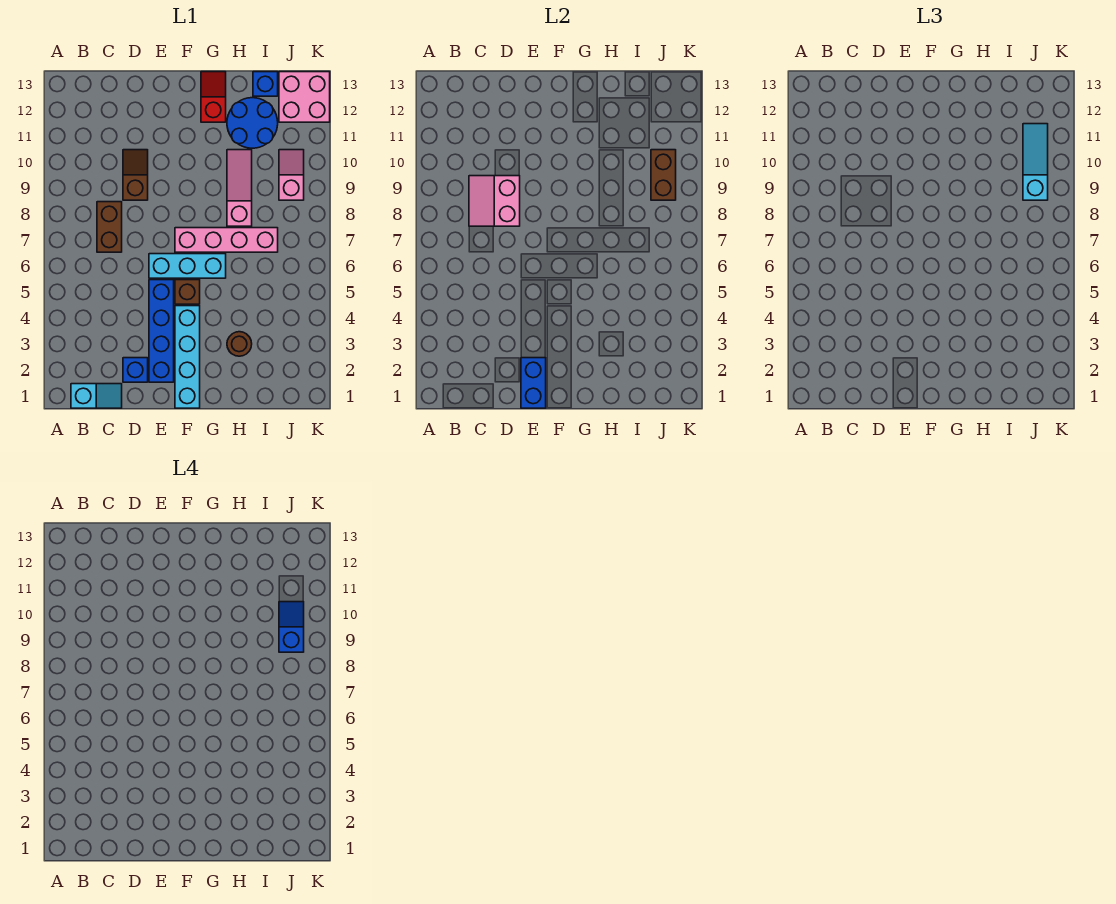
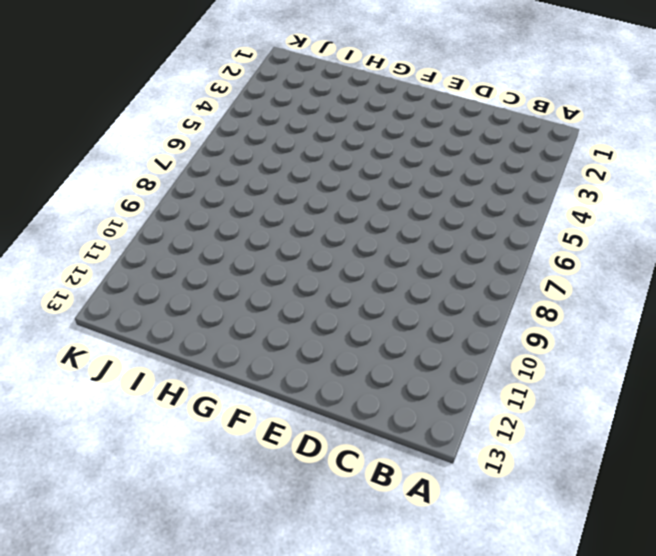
none -> cyan slope B1:C1 level 1 top B
none -> brown brick C7:C8 level 1
none -> blue brick D2 level 1

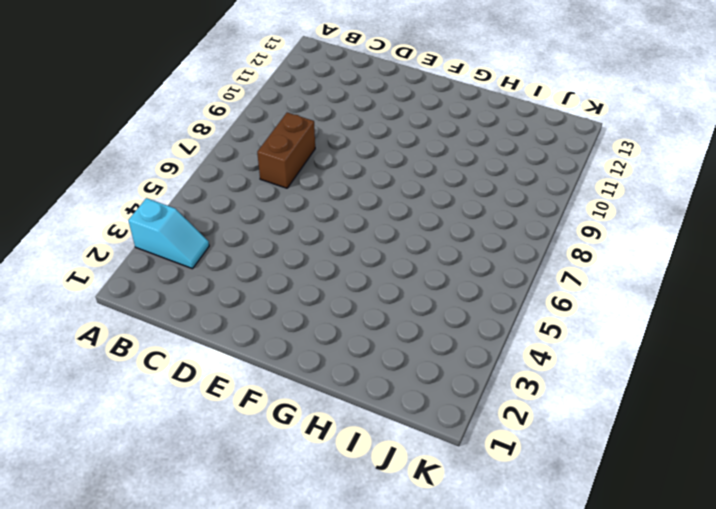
cyan slope A3:B3 level 1 top A -> cyan slope B1:C1 level 1 top B
none -> blue brick D2 level 1
none -> brown slope D9:D10 level 1 top 9
none -> blue brick E2:E5 level 1

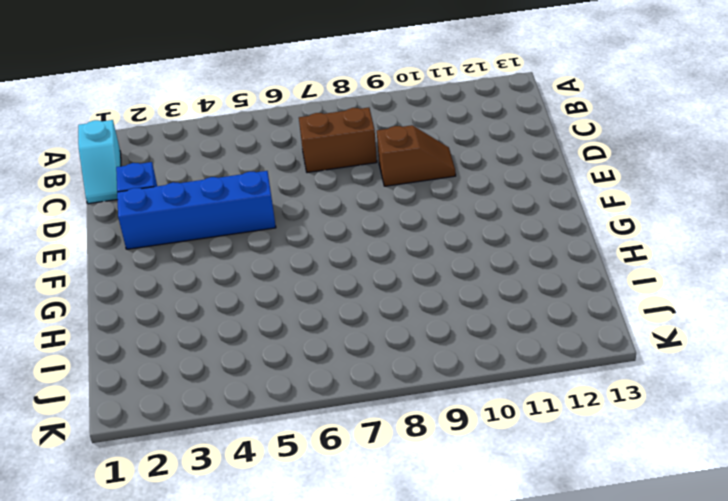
none -> cyan brick E6:G6 level 1
none -> cyan brick F1:F4 level 1
none -> brown brick F5 level 1

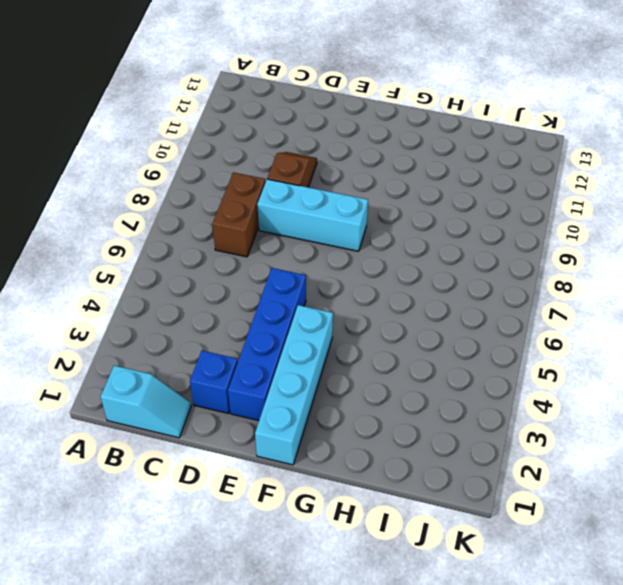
cyan brick D8:F8 level 1 -> cyan brick E6:G6 level 1
none -> brown brick F5 level 1
none -> pink brick F7:I7 level 1
none -> red slope G12:G13 level 1 top 12

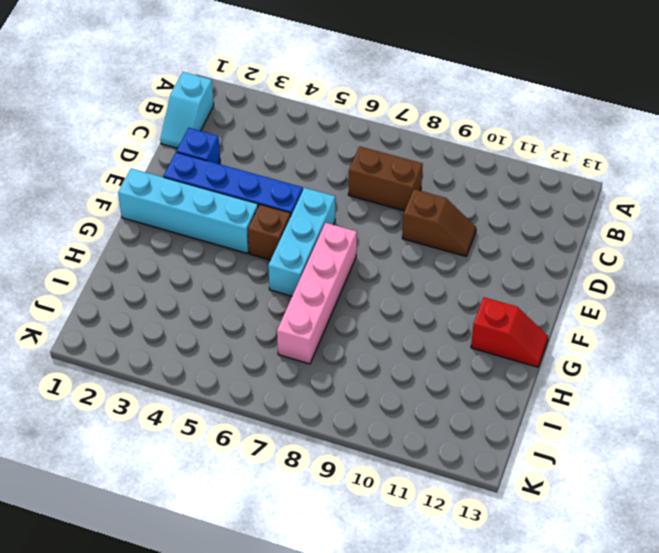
none -> brown round brick H3 level 1
none -> pink slope H8:H10 level 1 top 8
none -> blue round brick H11:I12 level 1

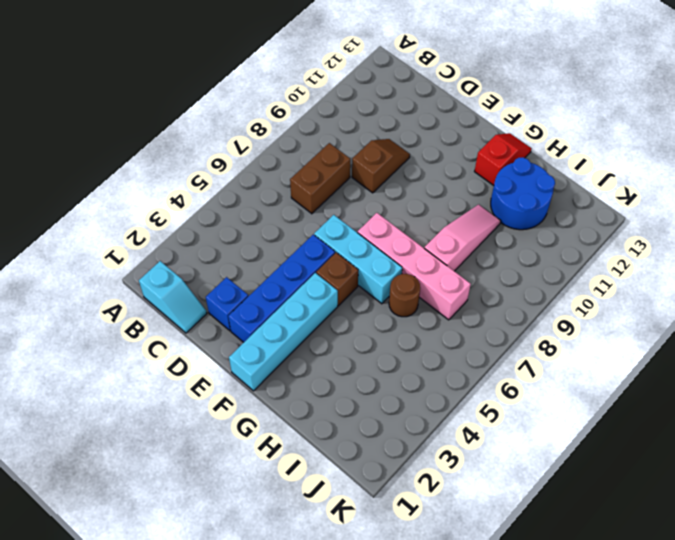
brown round brick H6 level 1 -> brown round brick H3 level 1
none -> blue brick I13 level 1
none -> pink slope J9:J10 level 1 top 9
none -> pink brick J12:K13 level 1

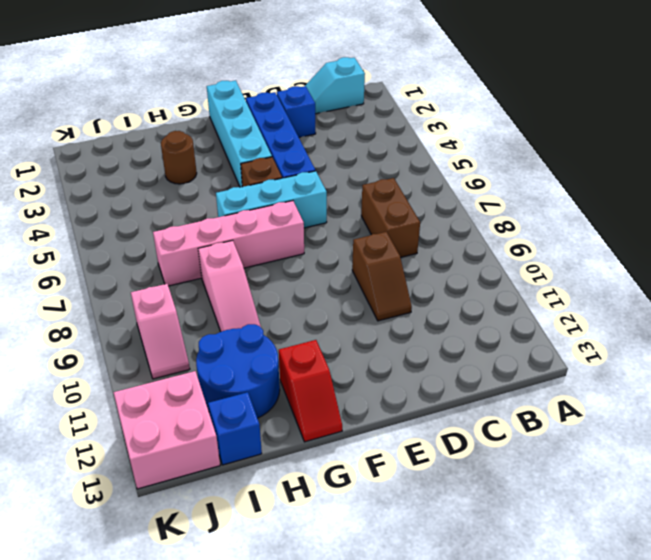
none -> pink slope C8:D9 level 2 top D
none -> blue brick E1:E2 level 2
none -> brown brick J9:J10 level 2

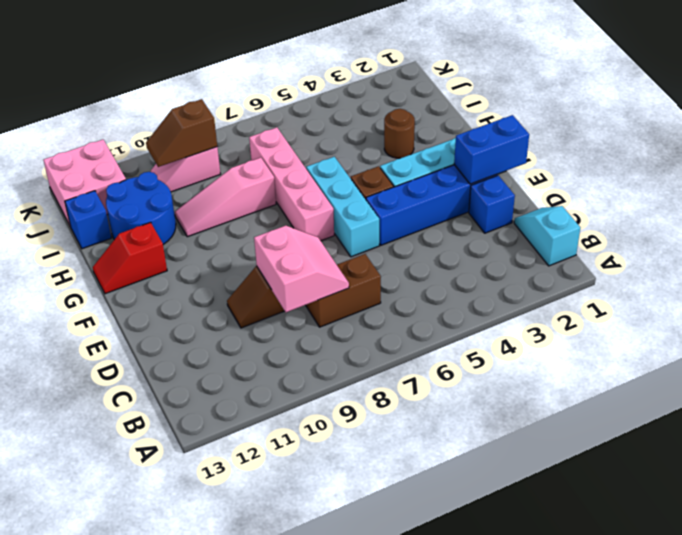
pink slope C8:D9 level 2 top 9 -> pink slope C8:D9 level 2 top D
brown slope J9:J10 level 2 top 9 -> brown brick J9:J10 level 2
none -> cyan slope J9:J11 level 3 top 9
none -> blue slope J9:J10 level 4 top 9

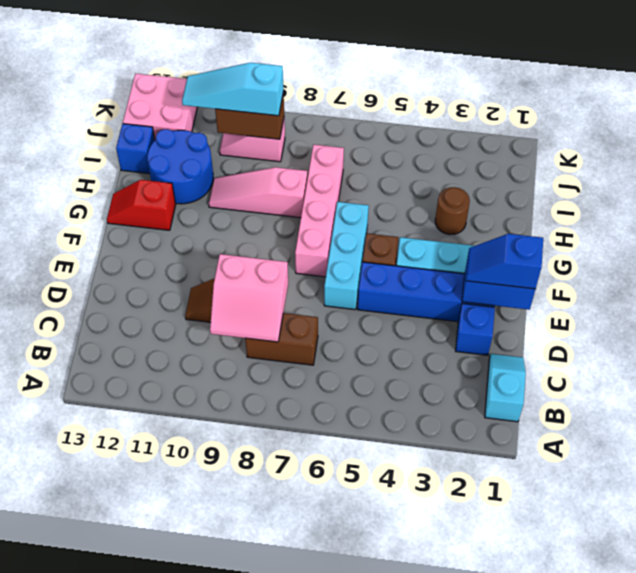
blue slope E1:E2 level 3 top 1 -> blue slope J9:J10 level 4 top 9

